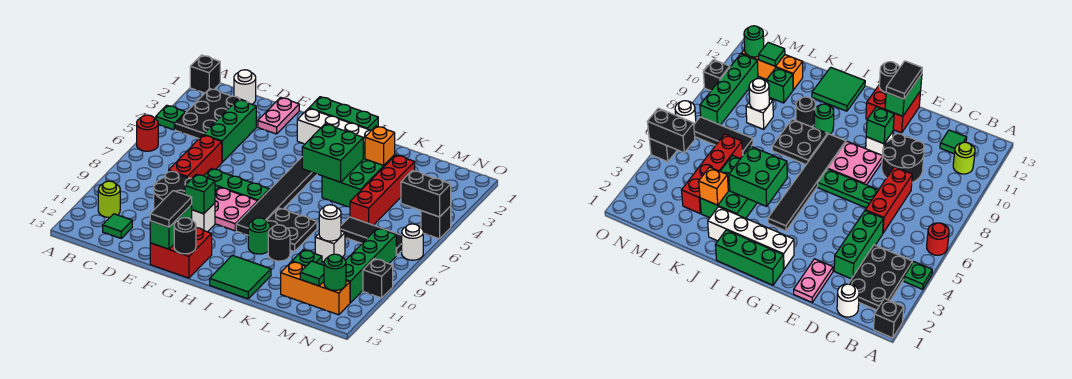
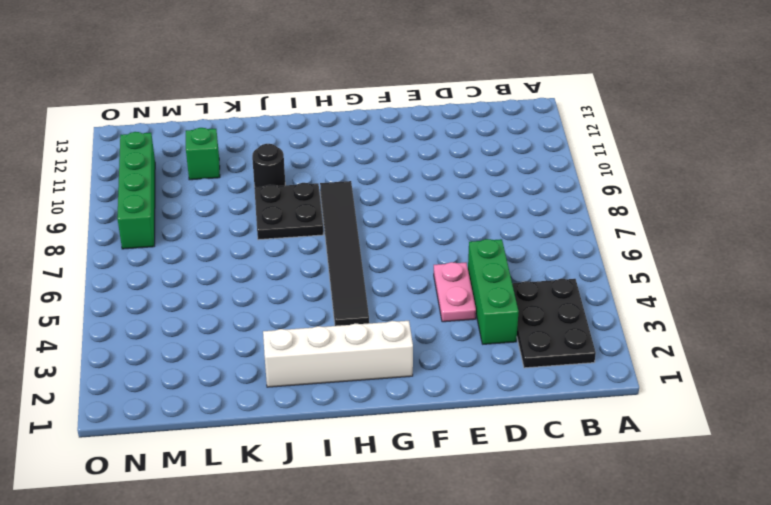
pink plate E4:E5 level 1 -> pink plate E1:E2 level 1
none -> black brick A1 level 1
none -> green plate A4 level 1
none -> red round brick A6 level 1
none -> lime round brick B11 level 1

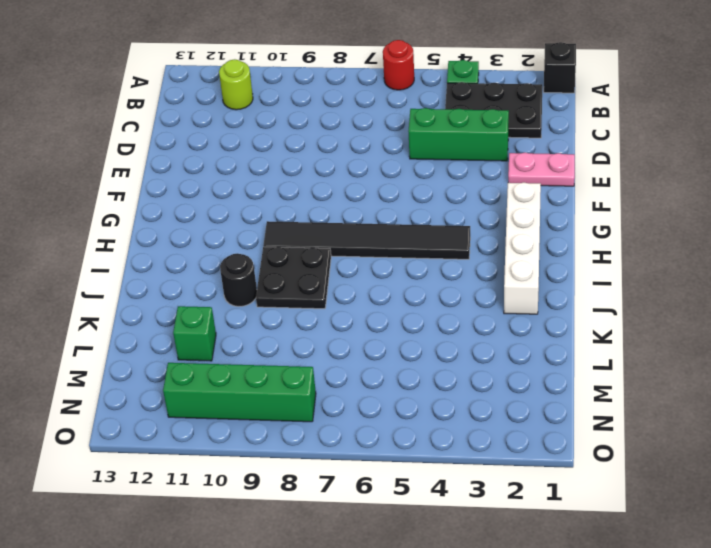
none -> white round brick C1 level 1
none -> green tile C12 level 1
none -> red brick D6:D8 level 1
none -> black round brick D9:E10 level 1

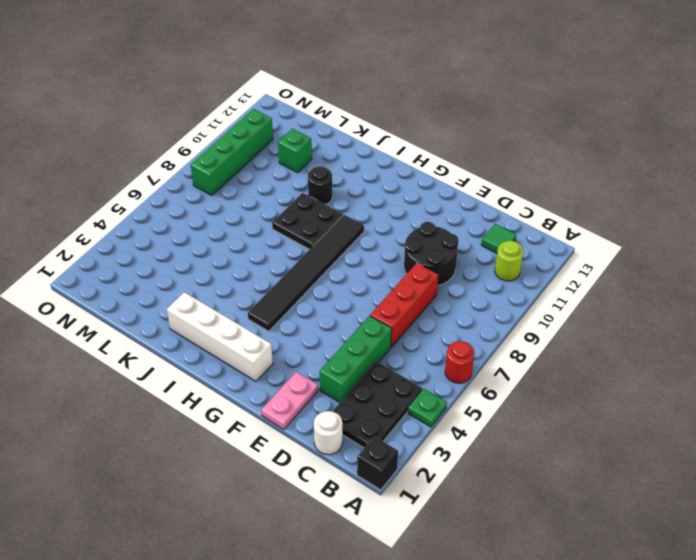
none -> green plate E7:G7 level 1
none -> pink plate F8:G9 level 1
none -> white brick F10 level 1
none -> red brick F12:G13 level 1

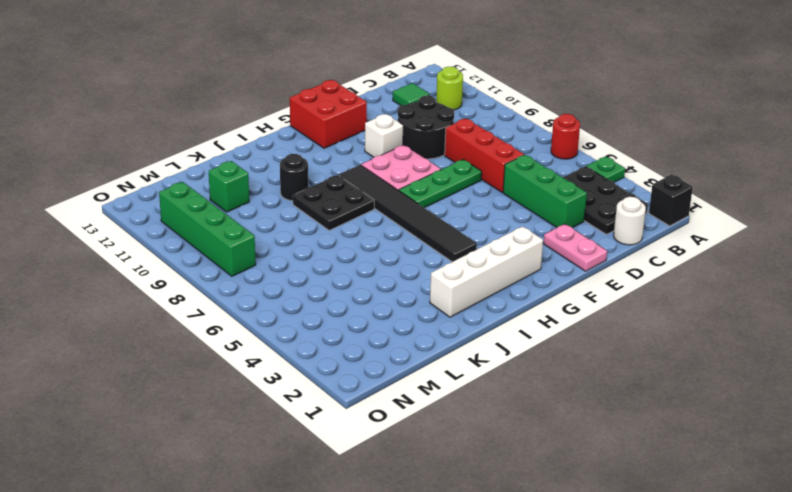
none -> green brick G1:I1 level 1
none -> green round brick I10 level 1
none -> green tile I12:J13 level 1
none -> green brick J3:K5 level 1

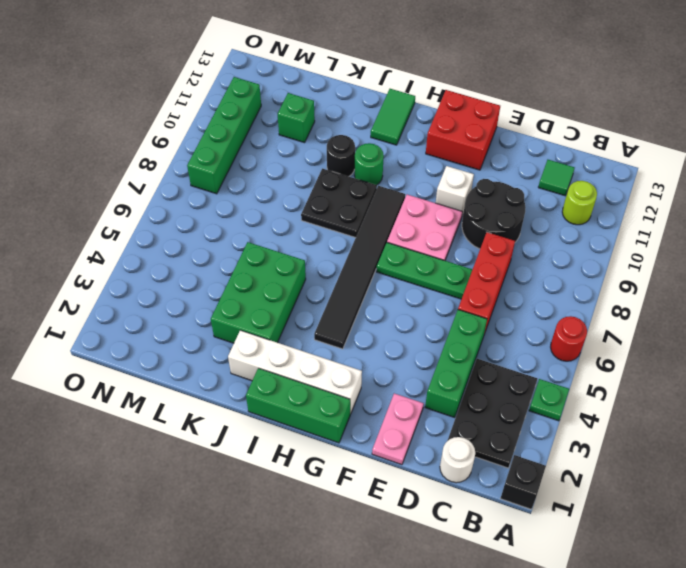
green tile I12:I13 level 1 -> green tile I12:J13 level 1
none -> red brick L3:L6 level 1
none -> black tile L7:N7 level 1
none -> white brick L9 level 1
none -> orange brick L12:N12 level 1

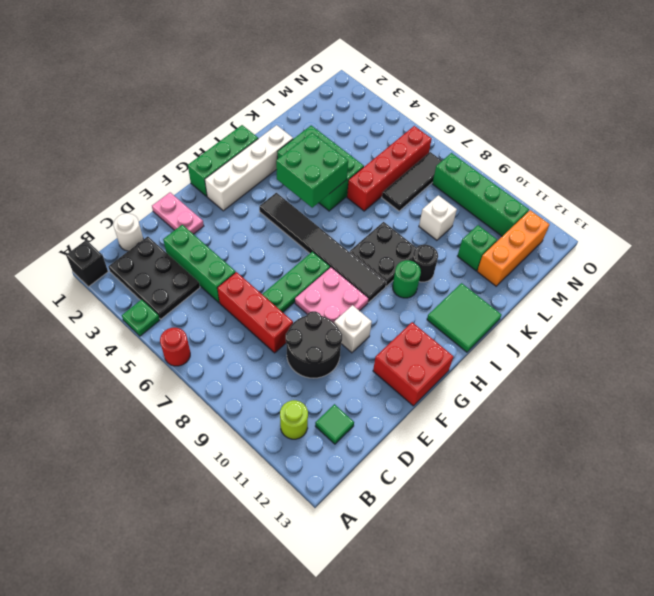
red brick K6:N6 level 1 -> red brick L3:L6 level 1
none -> black brick O5 level 1
none -> white round brick O7 level 1
none -> black brick O10 level 1
none -> green brick F10 level 2

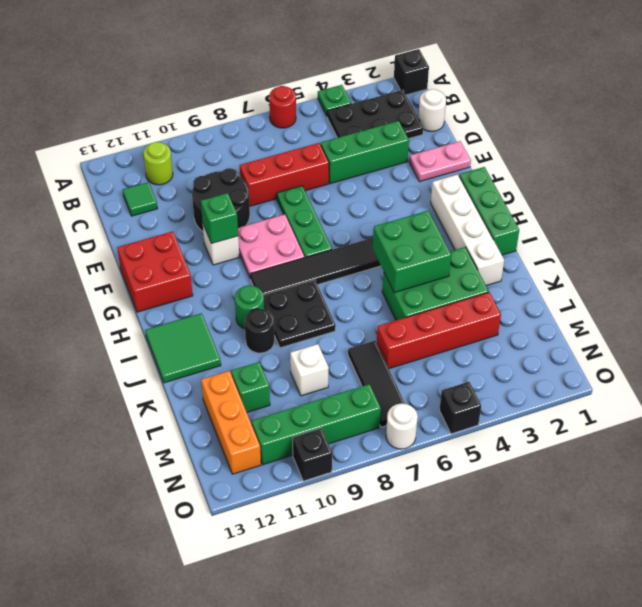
none -> green brick F12:F13 level 2
none -> black round brick G13 level 2
none -> orange brick K3 level 2
none -> white round brick L9 level 2

